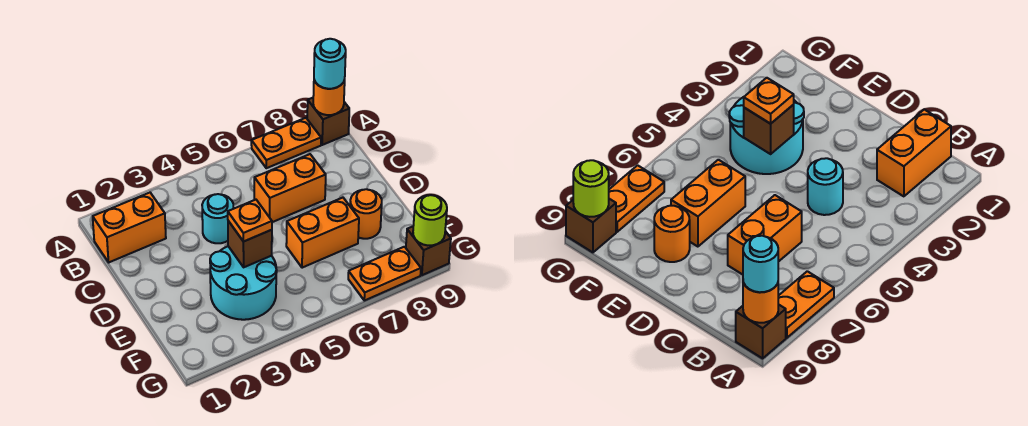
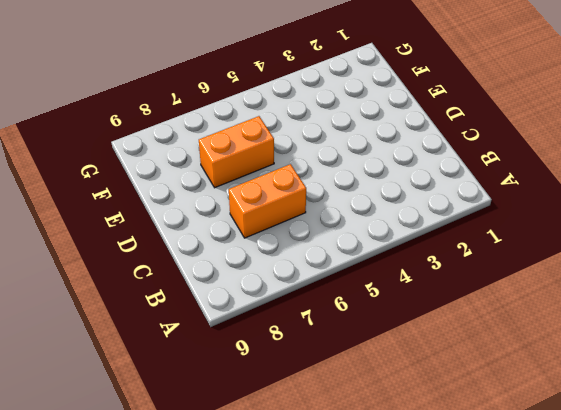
none -> orange plate A7:A8 level 1
none -> brown brick A9 level 1
none -> orange brick B1:B2 level 1

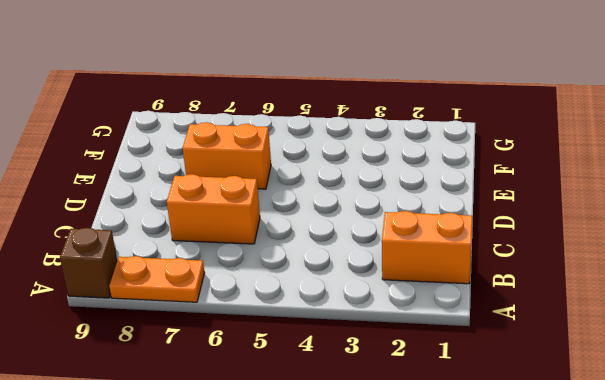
none -> cyan round brick C4 level 1
none -> cyan round brick E3:F4 level 1
none -> orange round brick E8 level 1

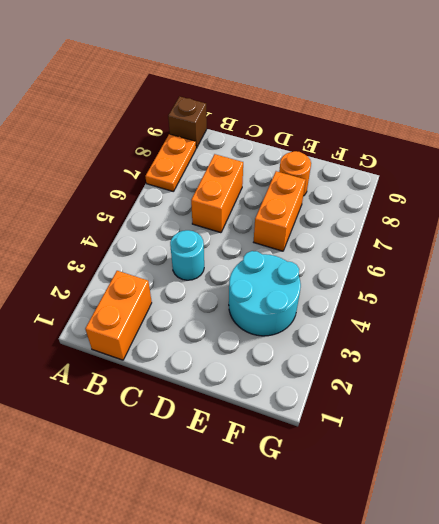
none -> orange plate G7:G8 level 1
none -> brown brick G9 level 1
none -> orange round brick A9 level 2

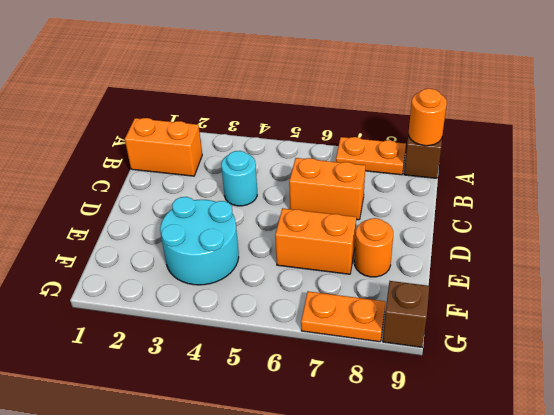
none -> brown brick E4 level 2
none -> lime round brick G9 level 2
none -> cyan round brick A9 level 3

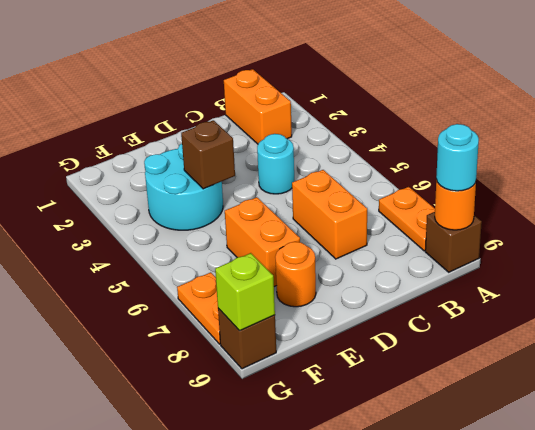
lime brick G9 level 2 -> lime round brick G9 level 2
none -> orange plate E4 level 3

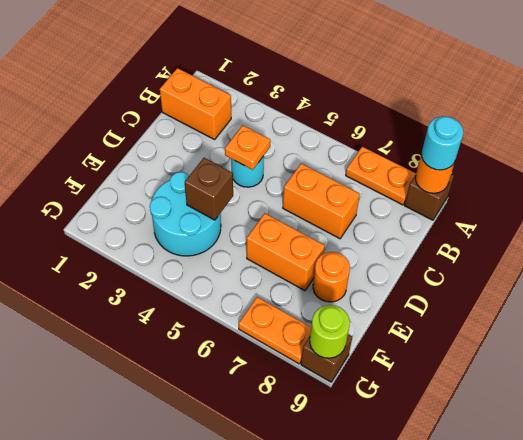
orange plate C4 level 2 -> orange plate E4 level 3

